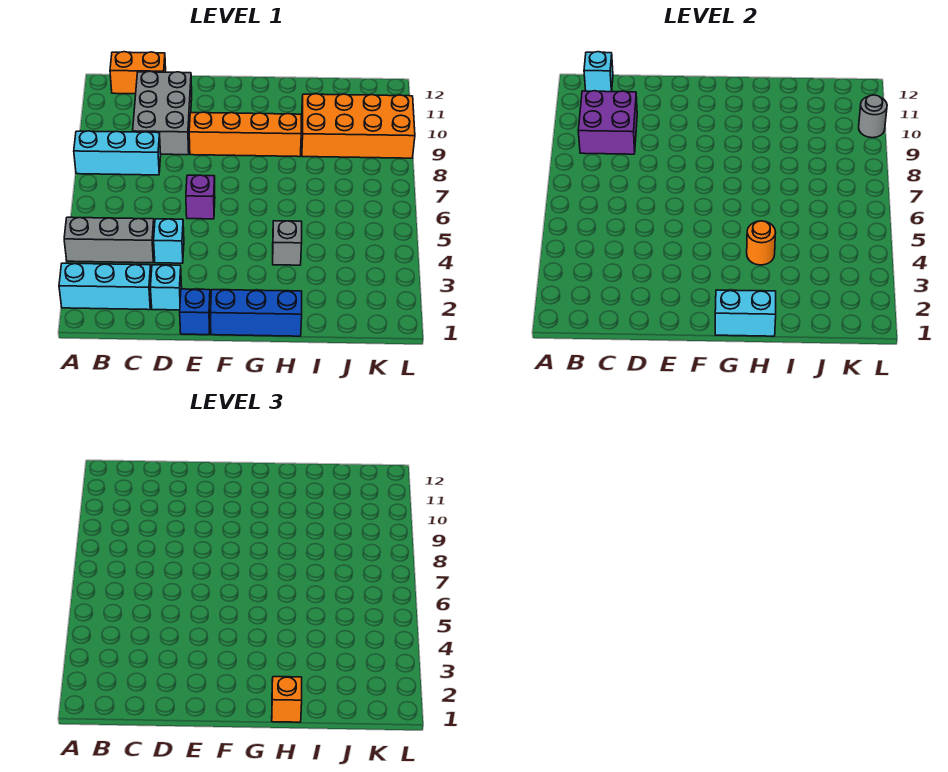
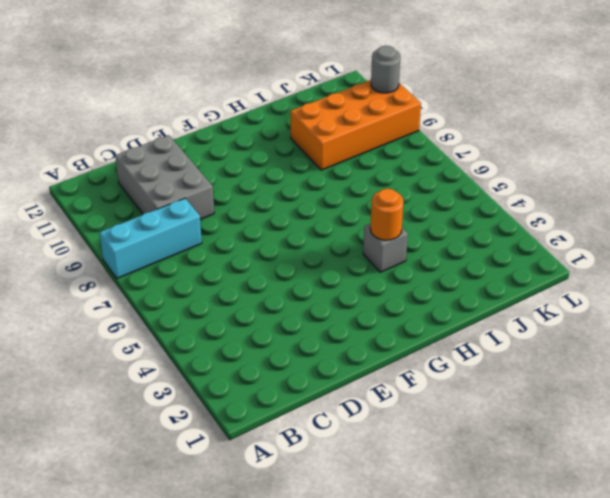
none -> cyan brick A2:C2 level 1
none -> grey brick A4:C4 level 1
none -> orange brick B12:C12 level 1

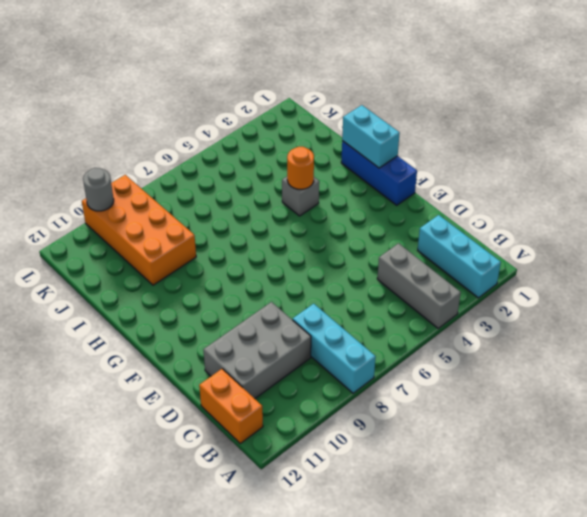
none -> cyan brick D2 level 1
none -> cyan brick D4 level 1
none -> blue brick E1 level 1

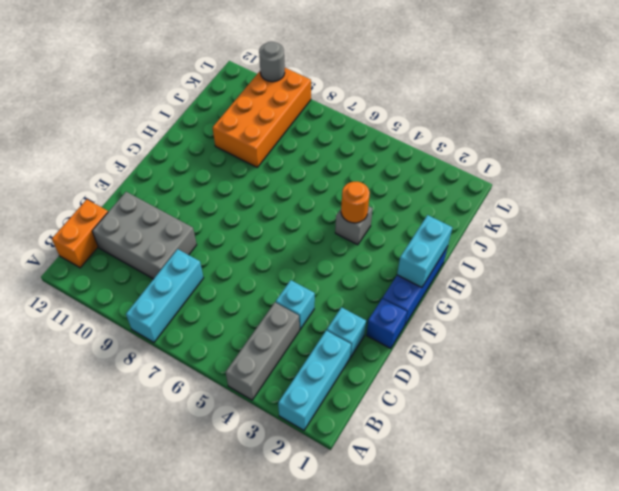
none -> purple brick E6 level 1
none -> orange brick E9:H9 level 1
none -> purple brick B9:C10 level 2

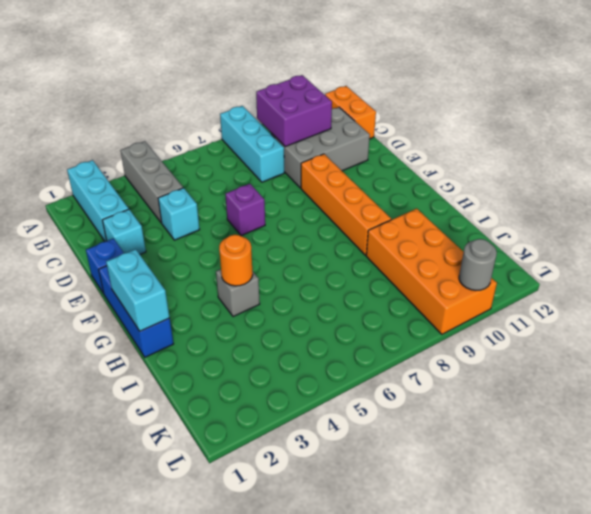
none -> cyan brick B12 level 2
none -> orange brick H1 level 3

